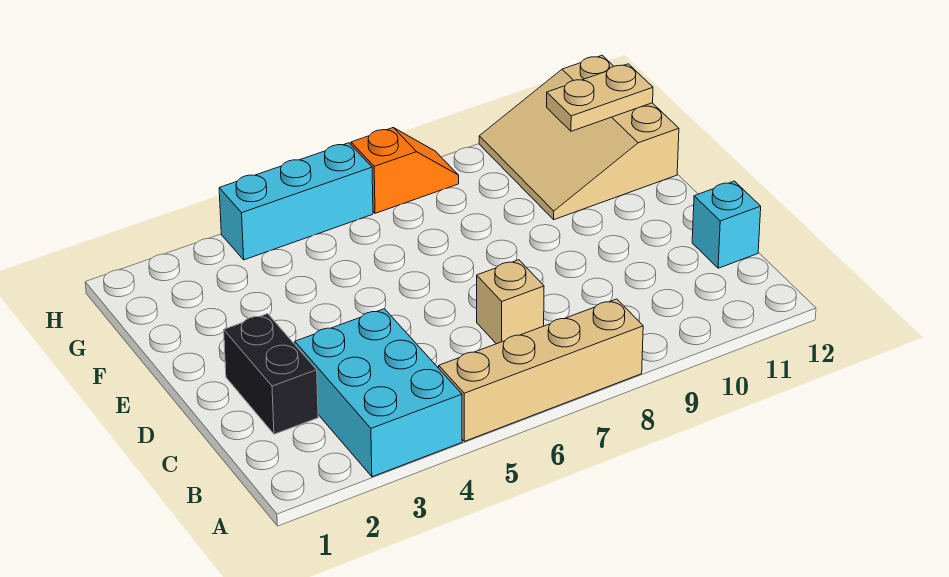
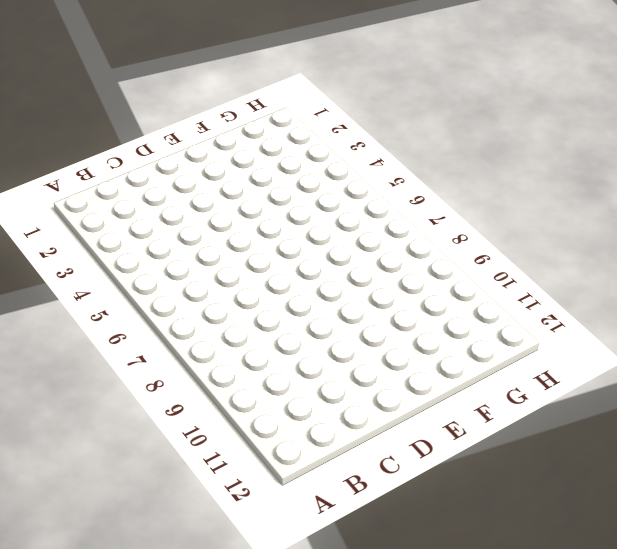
none -> cyan brick A3:C4 level 1
none -> tan brick A5:A8 level 1

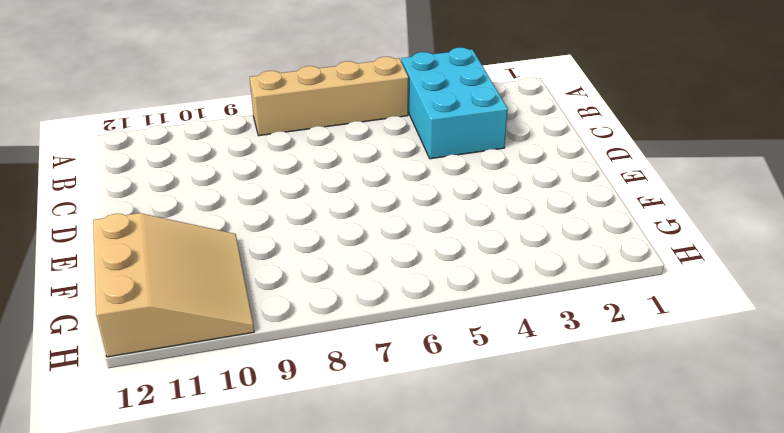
none -> black brick C2:D2 level 1
none -> tan brick C7 level 1

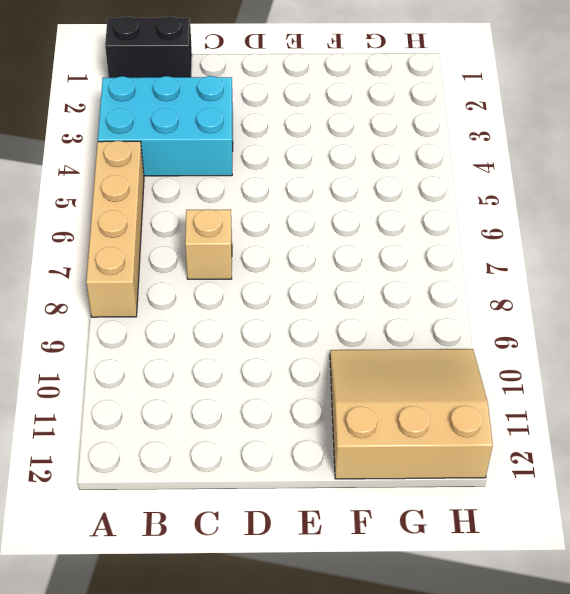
black brick A1:B1 level 1 -> black brick C2:D2 level 1
none -> cyan brick C12 level 1
none -> cyan brick H4:H6 level 1

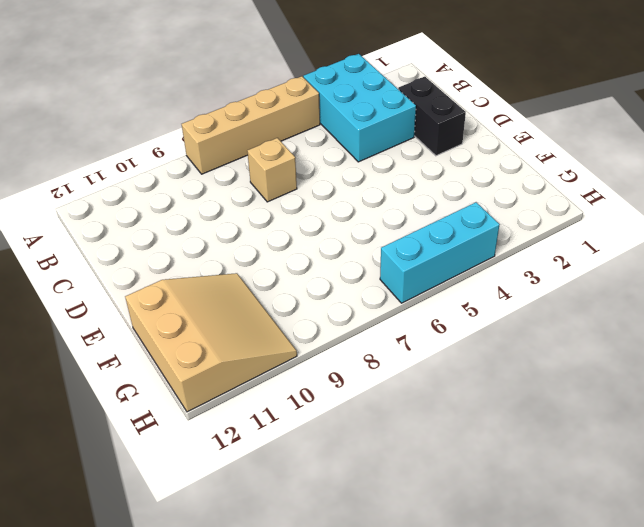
none -> cyan brick C12 level 1
none -> orange slope H7:H8 level 1 top 7

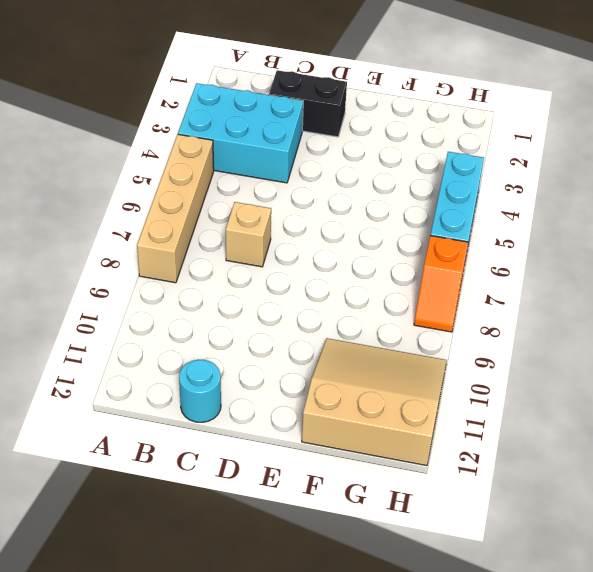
cyan round brick C12 level 1 -> cyan brick C12 level 1
none -> tan plate G11:G12 level 2

